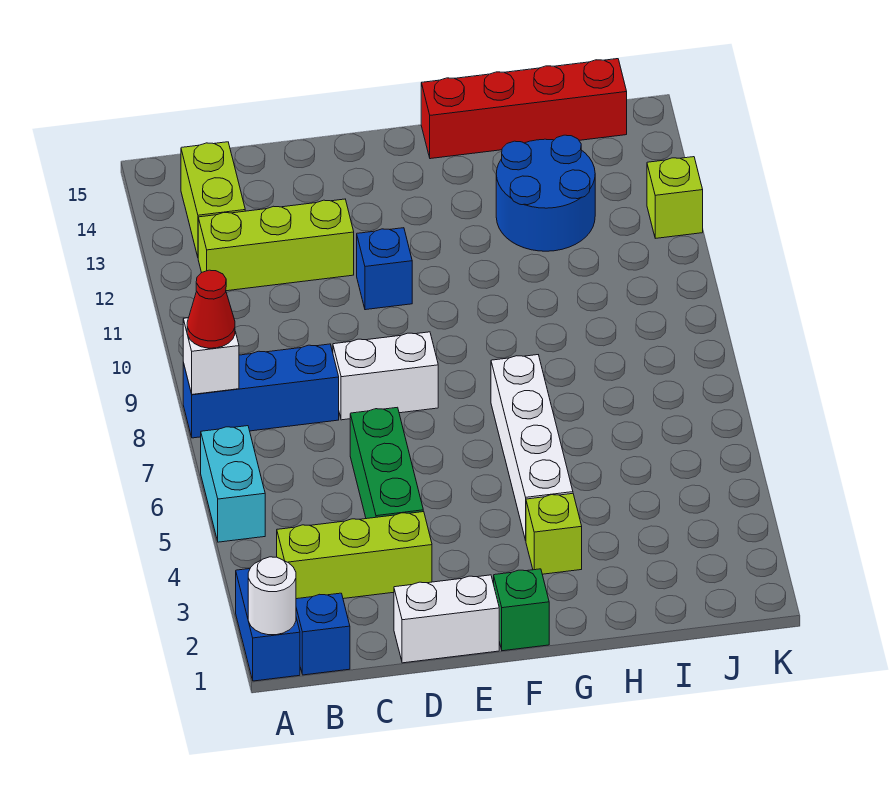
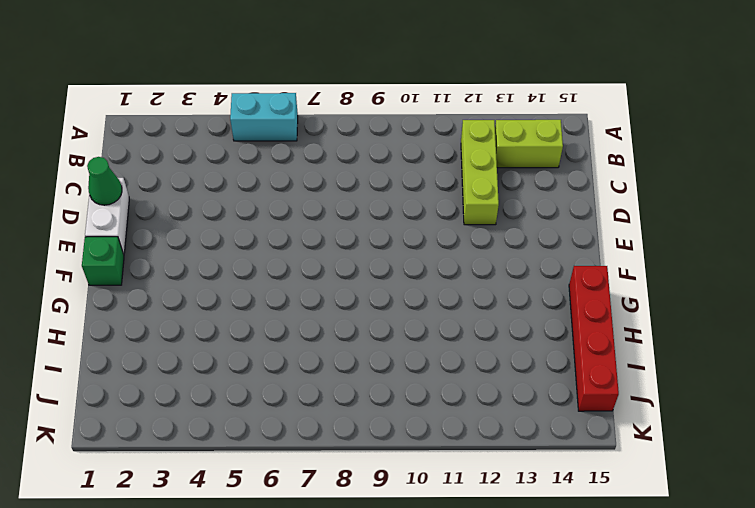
green cone D1 level 2 -> none
none -> blue brick A1:A2 level 1
none -> blue brick A8:C8 level 1
none -> blue brick B1 level 1

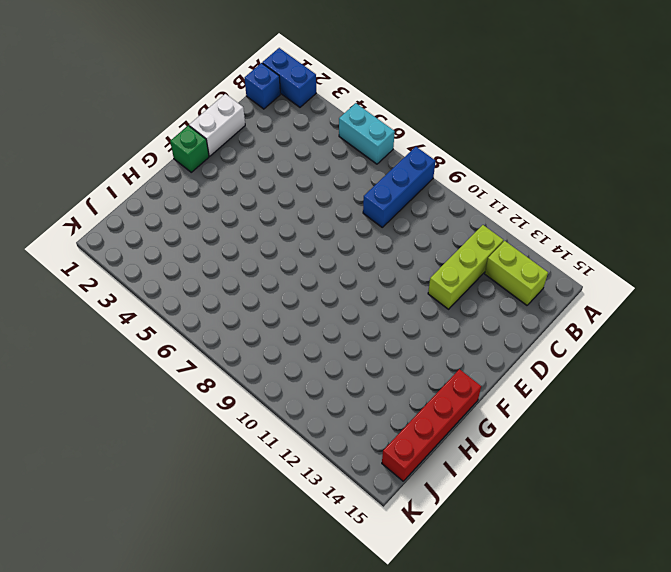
none -> lime brick B3:D3 level 1
none -> green brick D4:D6 level 1
none -> white brick D8:E8 level 1

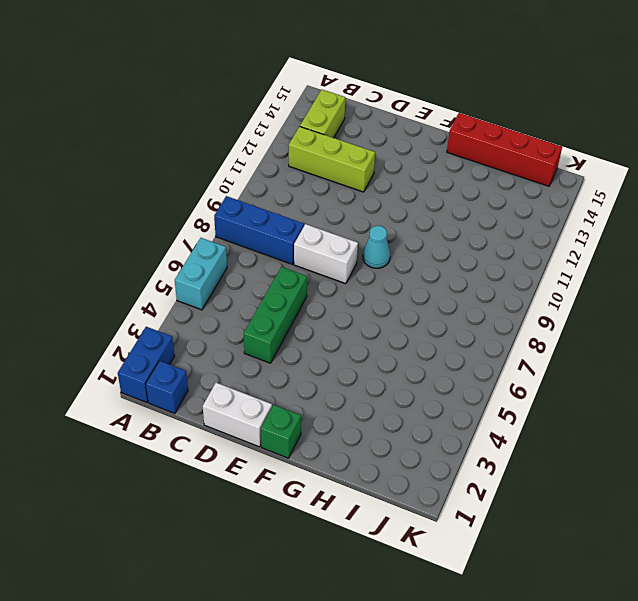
cyan cone F9 level 1 -> none
none -> lime brick B3:D3 level 1
none -> blue brick E11 level 1
none -> lime brick G3 level 1

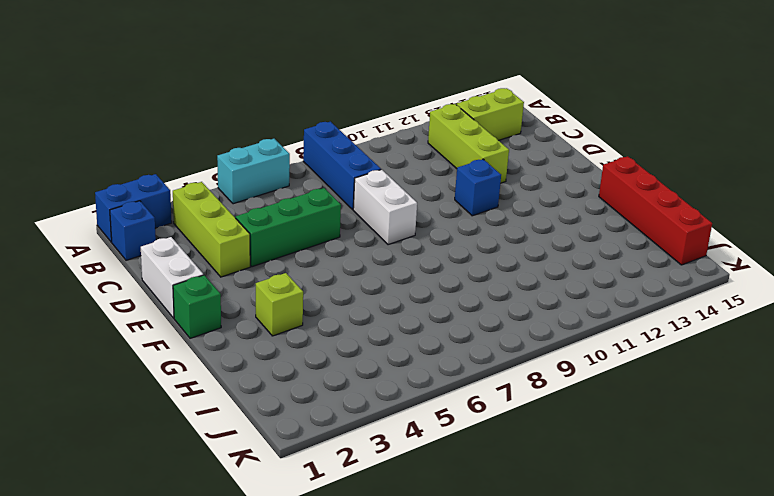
none -> white brick G4:G7 level 1
none -> blue round brick H12:I13 level 1
none -> lime brick K12 level 1

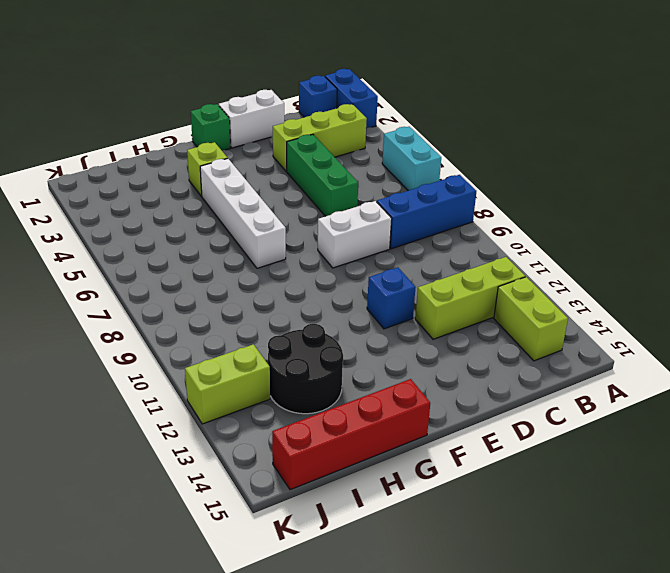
black round brick H12:I13 level 1 -> blue round brick H12:I13 level 1
lime brick J12:K12 level 1 -> lime brick K12 level 1
none -> white round brick A1 level 2
none -> white brick A8 level 2
none -> red cone A8 level 3

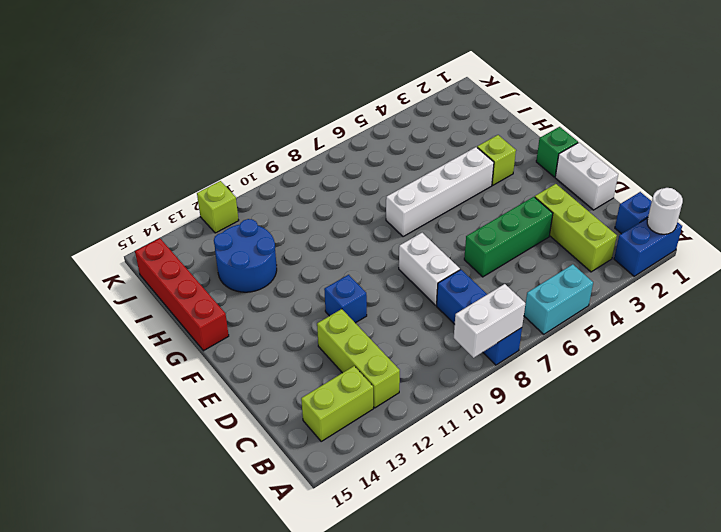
white brick A8:A9 level 2 -> white brick A8 level 2
none -> red cone A8 level 3

